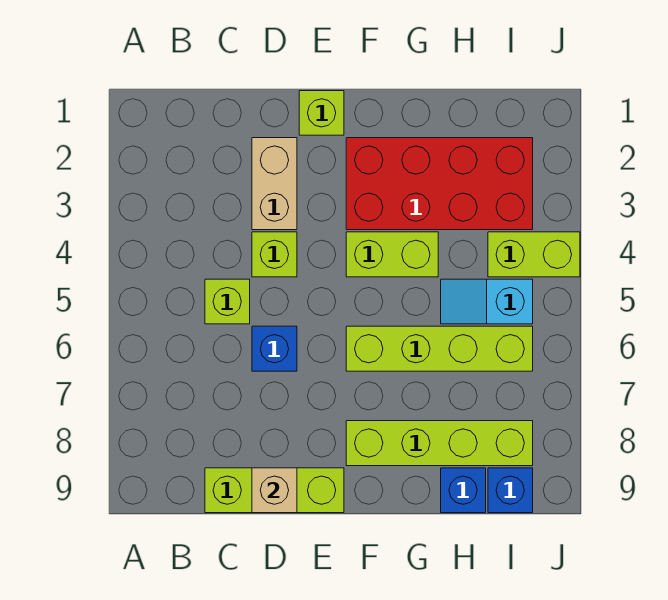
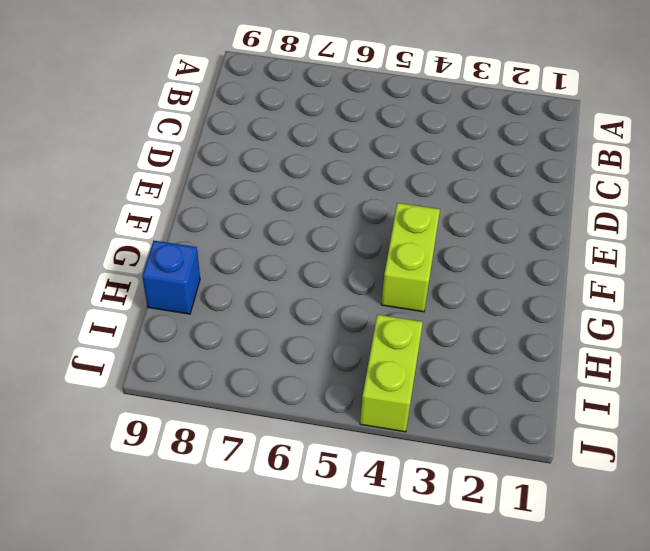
none -> lime brick C5 level 1
none -> lime brick C9:E9 level 1
none -> tan brick D2:D3 level 1

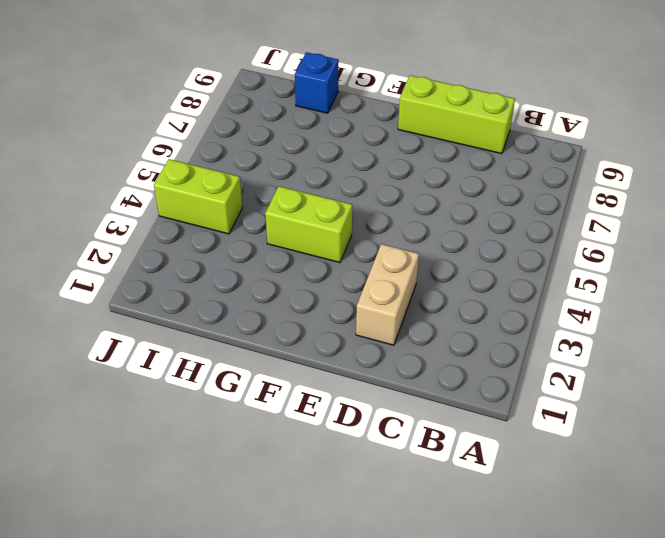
none -> lime brick C5 level 1
none -> lime brick D4 level 1
none -> blue brick D6 level 1

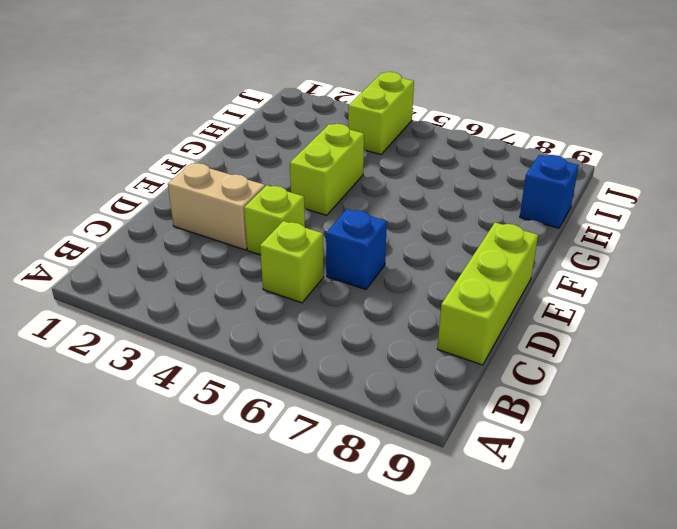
none -> lime brick E1 level 1
none -> red brick F2:I3 level 1
none -> lime brick F6:I6 level 1

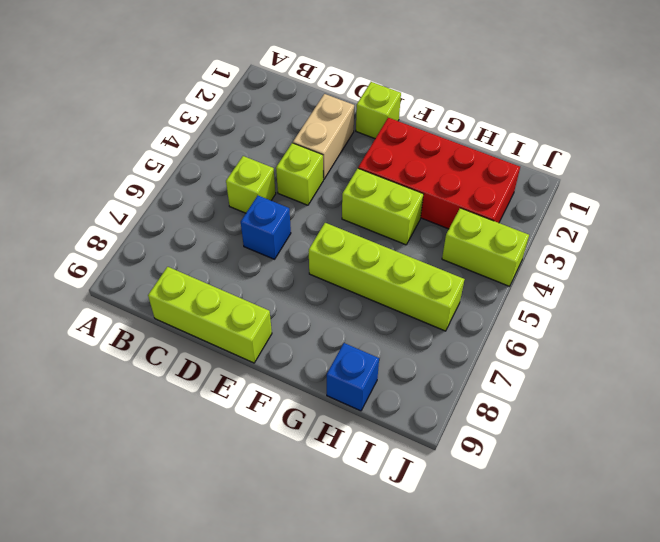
none -> lime brick F8:I8 level 1
none -> cyan slope H5:I5 level 1 top I
none -> blue brick I9 level 1

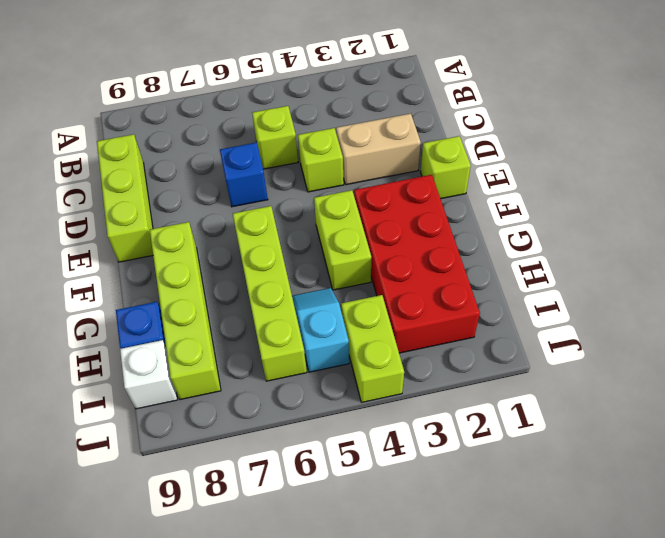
white brick I9 level 1 -> blue brick I9 level 1
none -> tan brick D9 level 2

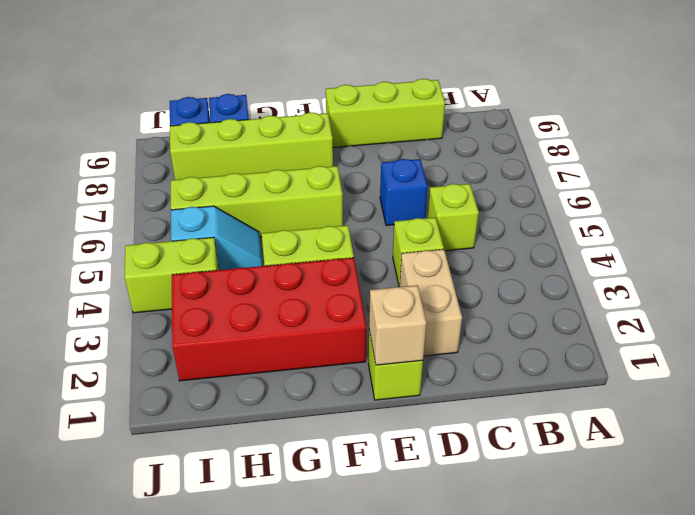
tan brick E1 level 2 -> tan brick D9 level 2

